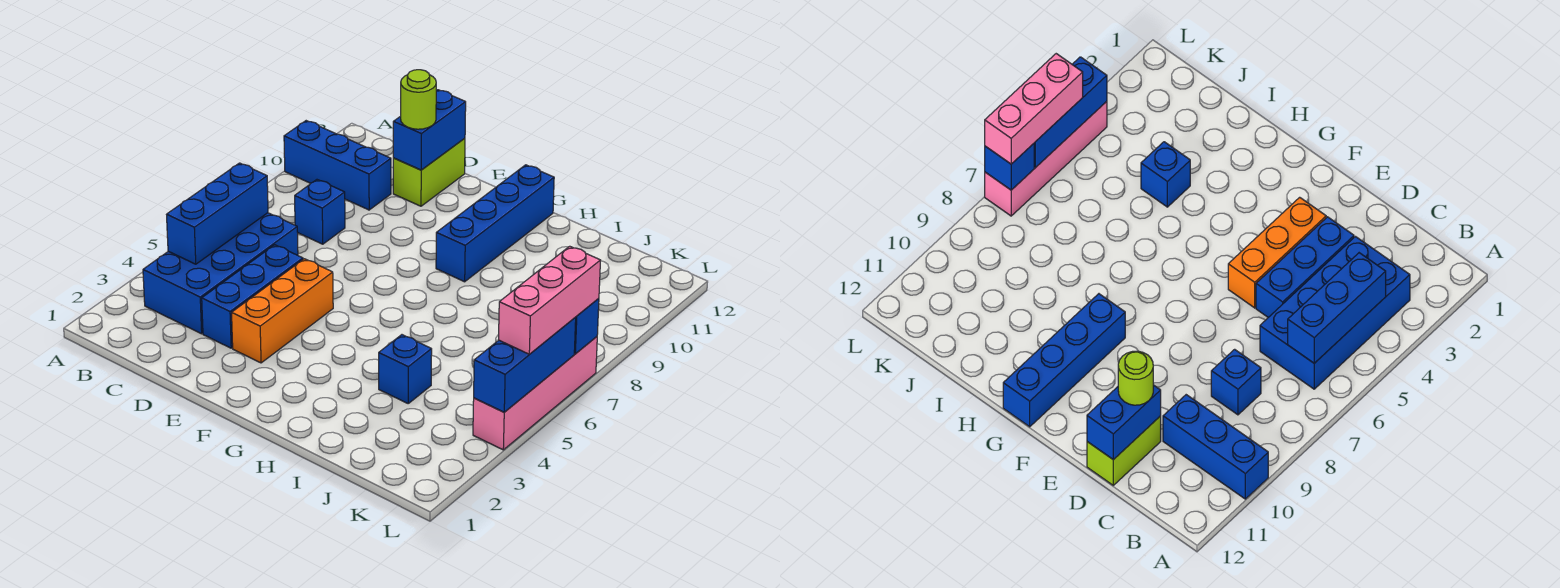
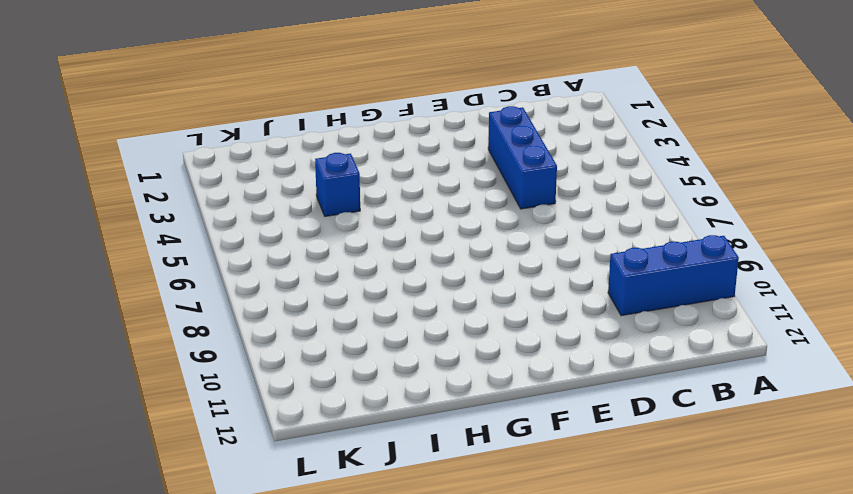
none -> blue brick B3:C6 level 1
none -> blue brick C8 level 1
none -> lime brick D11:D12 level 1

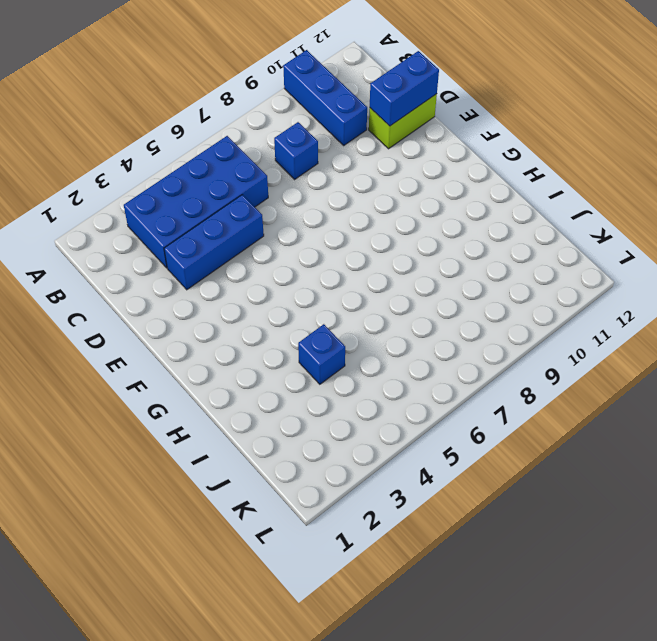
none -> orange brick E3:E5 level 1
none -> blue brick G9:G12 level 1
none -> pink brick L4:L7 level 1

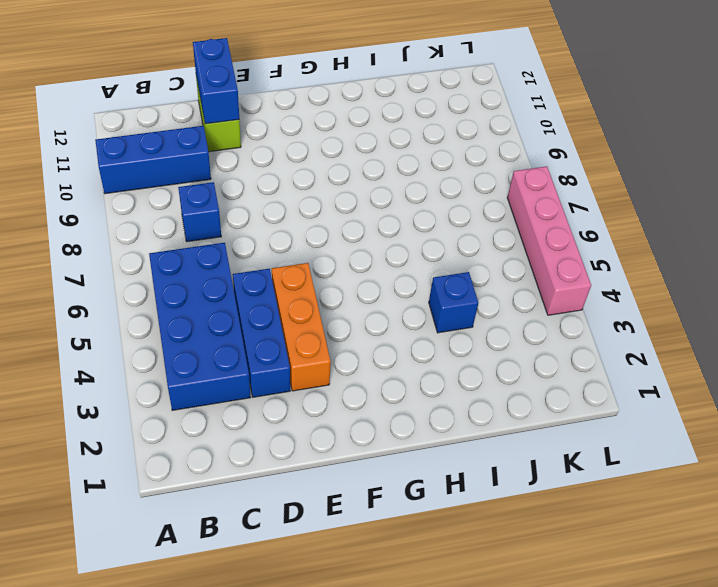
none -> blue brick G9:G12 level 1
none -> blue brick B4:B6 level 2
none -> blue brick L4:L6 level 2

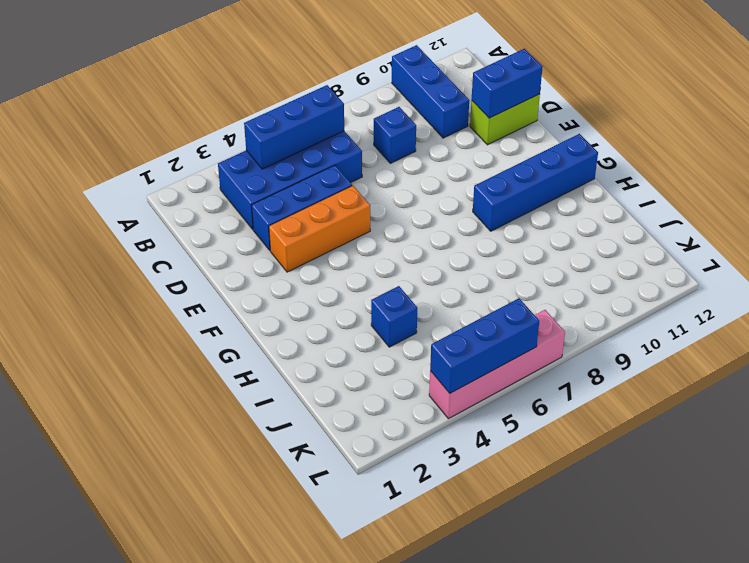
none -> blue brick L7 level 2
none -> lime round brick D11 level 3
none -> pink brick L5:L7 level 3

